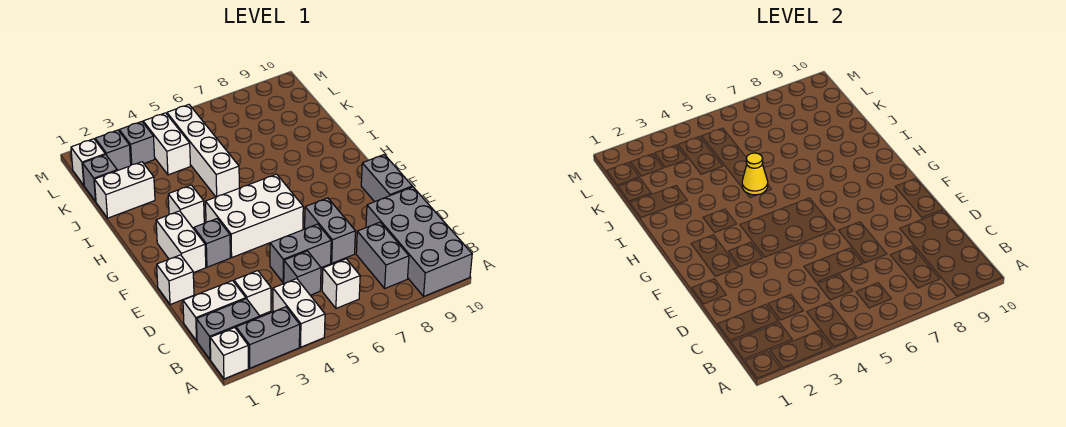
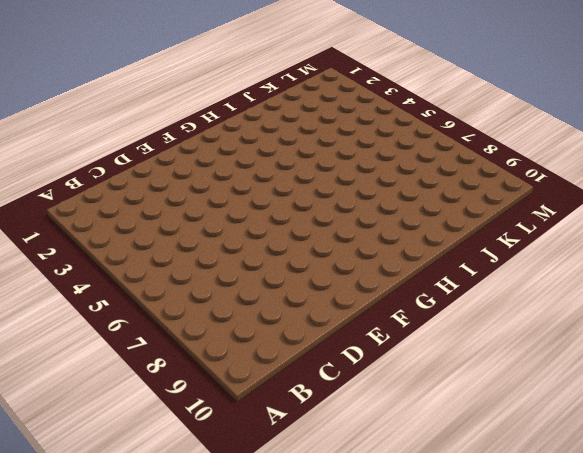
none -> white brick A1 level 1
none -> grey brick A2:A3 level 1
none -> white brick A4:B4 level 1

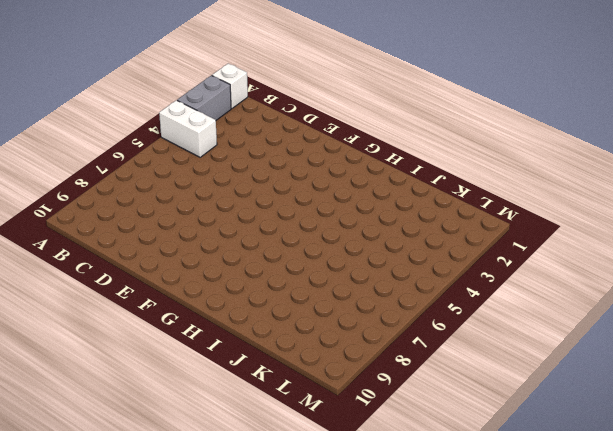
none -> grey brick A9:D10 level 1
none -> grey brick B1:B2 level 1
none -> white brick B6 level 1

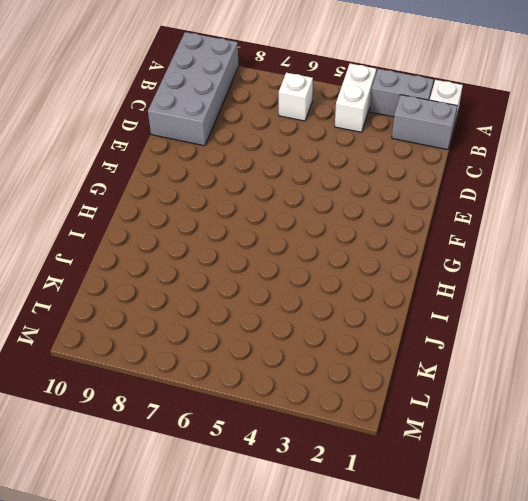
none -> grey brick B8:C8 level 1
none -> white brick C1:C2 level 1
none -> white brick C3 level 1

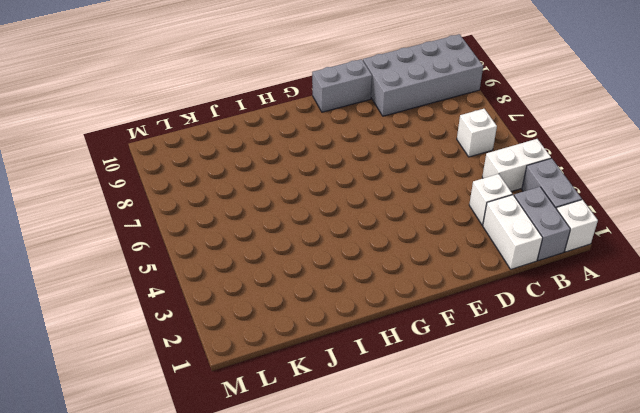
none -> grey brick B8:C8 level 1
none -> grey brick C5 level 1
none -> grey brick D5:D6 level 1

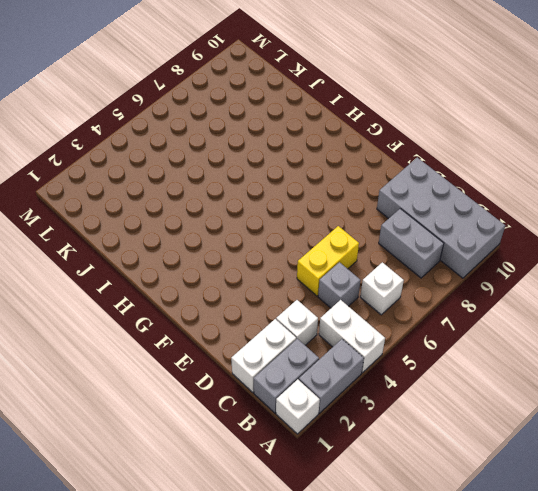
yellow brick D5:D6 level 1 -> grey brick D5:D6 level 1
none -> grey brick D7:E7 level 1
none -> white brick E1 level 1
none -> grey brick E10:F10 level 1

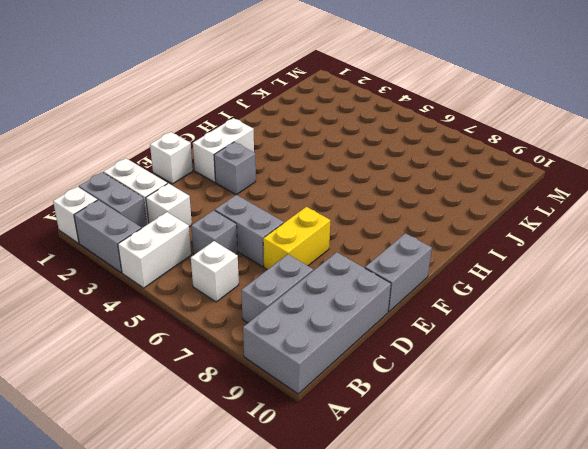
yellow brick D7:E7 level 1 -> grey brick D7:E7 level 1
none -> white brick F4:G6 level 1
none -> white brick H3 level 1
none -> white brick I5:L5 level 1

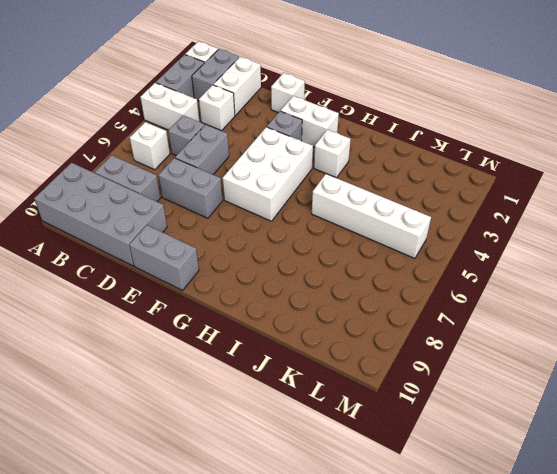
none -> white brick J1:J2 level 1
none -> grey brick K1 level 1
none -> white brick K4:L4 level 1

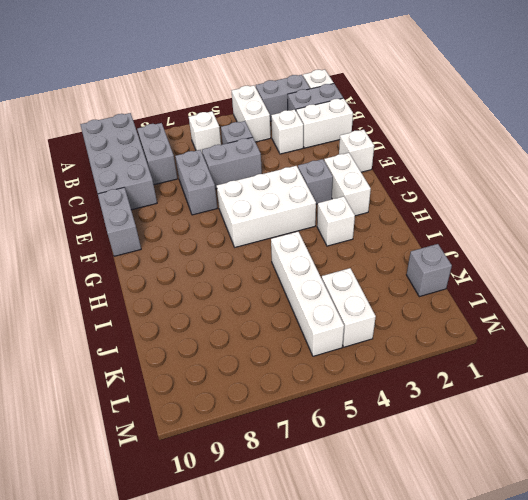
none -> white brick J1:J2 level 1
none -> white brick L1 level 1
none -> grey brick L2 level 1

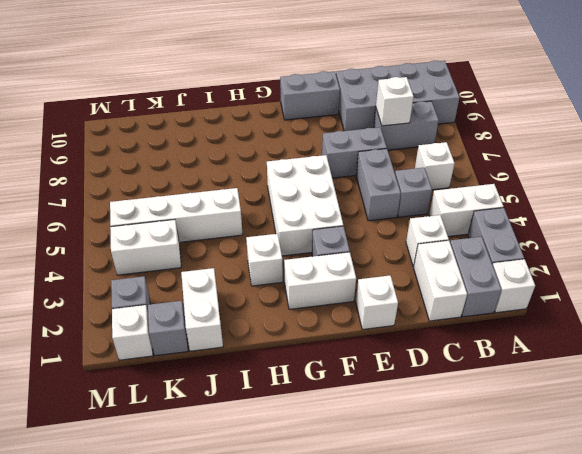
white brick C8 level 2 -> none
none -> grey brick L3 level 1
none -> yellow cone I5 level 2

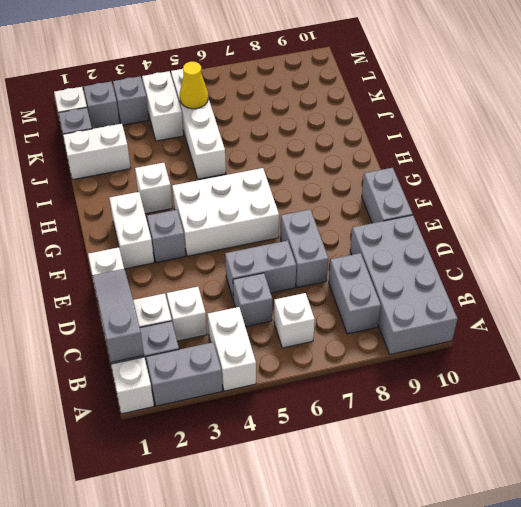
grey slope B1:D1 level 2 top B -> none
yellow cone K5 level 2 -> yellow cone I5 level 2

